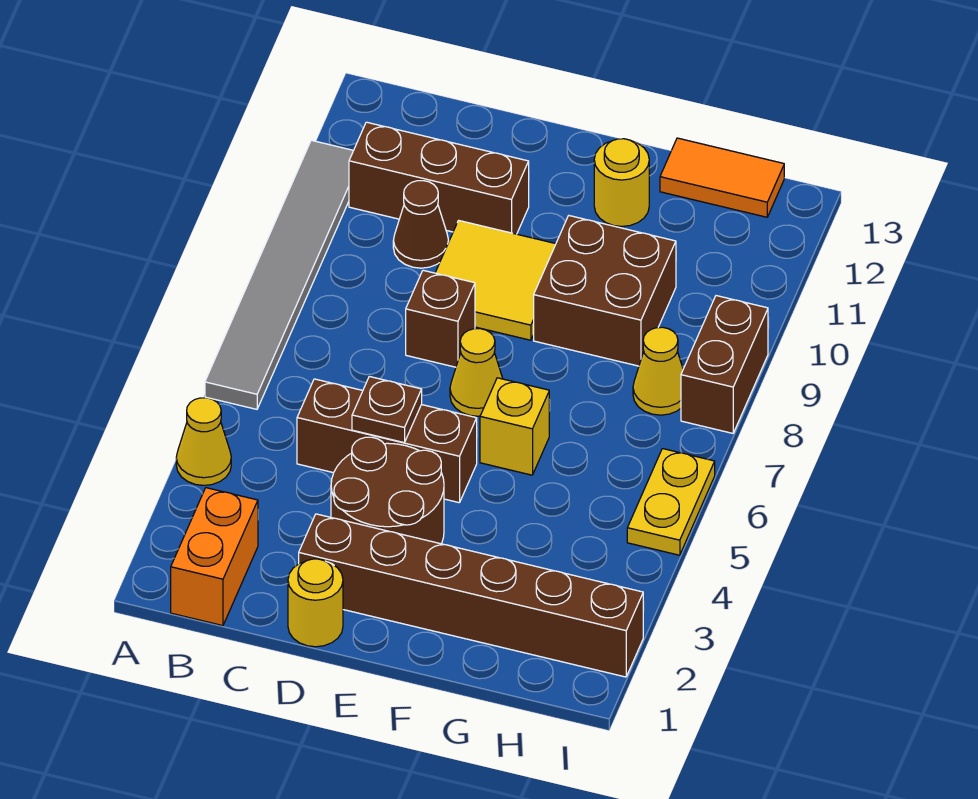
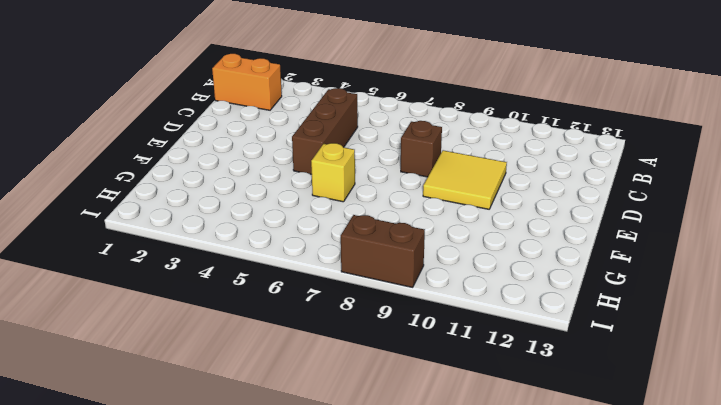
none -> yellow cone A4 level 1
none -> grey tile A6:A11 level 1
none -> brown brick B11:D11 level 1

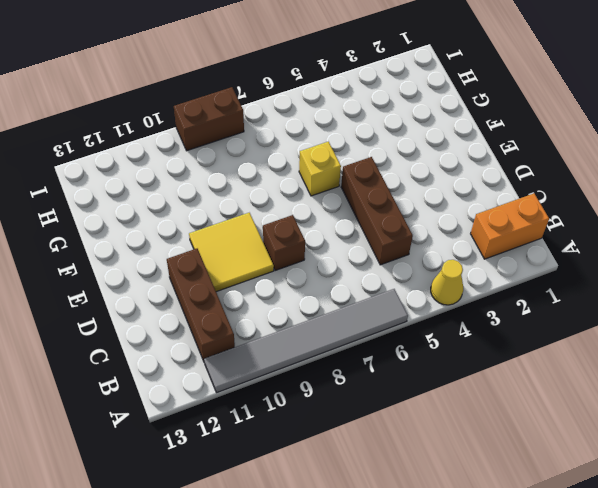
none -> brown cone C10 level 1
none -> yellow round brick D1 level 1
none -> brown brick D2:I2 level 1

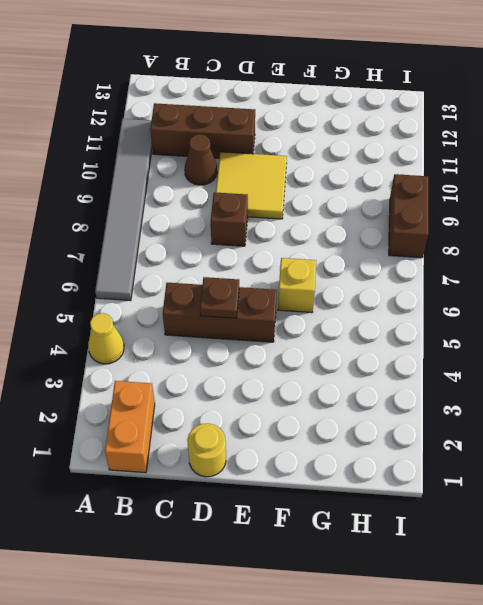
none -> brown brick D2:I2 level 1
none -> brown round brick D3:E4 level 1
none -> yellow cone E7 level 1

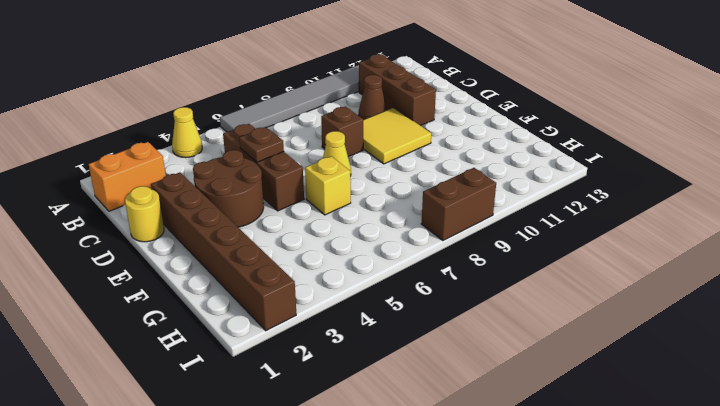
none -> brown brick F9:G10 level 1
none -> yellow round brick F12 level 1
none -> orange tile G13:H13 level 1

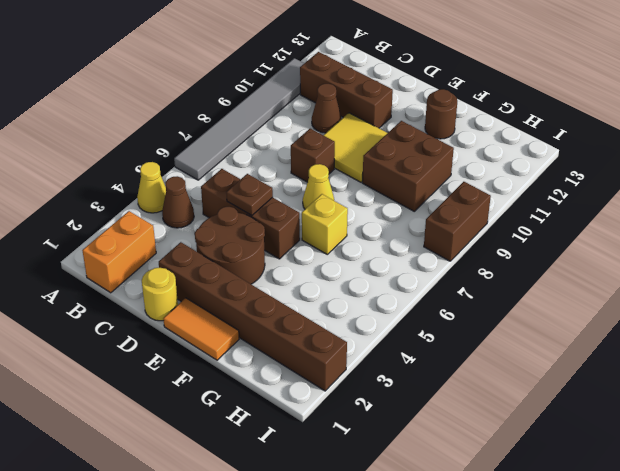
brown cone B4 level 1 -> none
orange tile E1:F1 level 1 -> orange tile G13:H13 level 1
brown round brick F12 level 1 -> yellow round brick F12 level 1
none -> yellow cone H8 level 1
none -> yellow plate I5:I6 level 1

